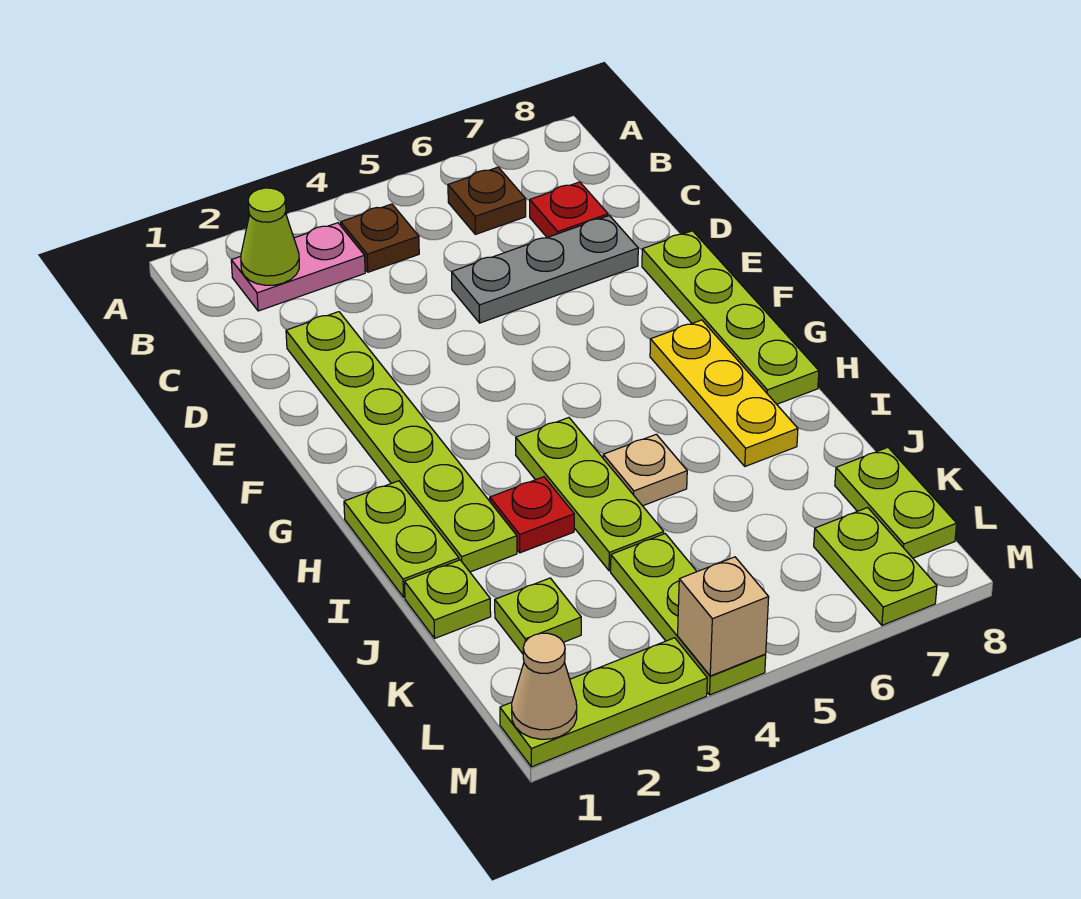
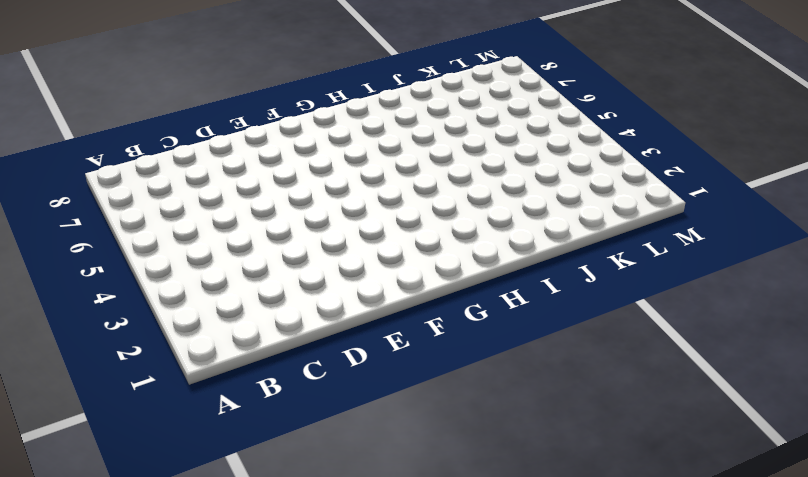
none -> pink plate B2:B3 level 1
none -> brown plate B4 level 1
none -> brown plate B6 level 1

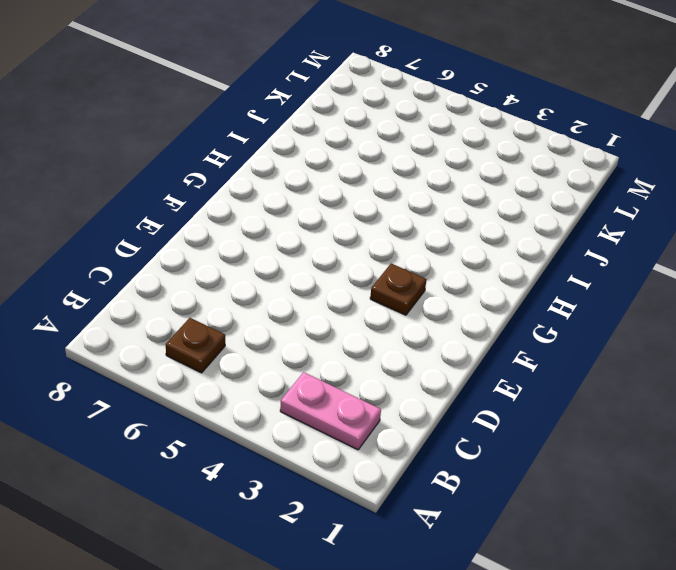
brown plate F3 level 1 -> brown plate B4 level 1
none -> red plate C7 level 1
none -> lime plate D2:I2 level 1
none -> grey plate D5:D7 level 1

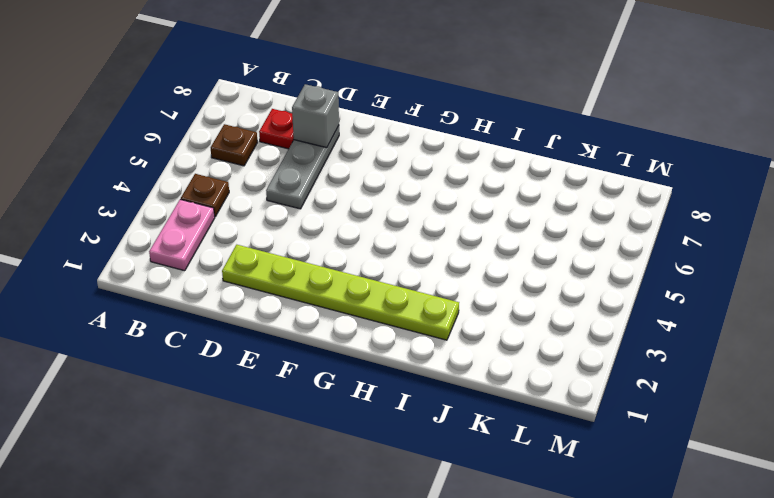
grey brick D7 level 2 -> none
none -> lime plate E8:H8 level 1
none -> yellow plate G7:I7 level 1
none -> lime plate H1:I1 level 1

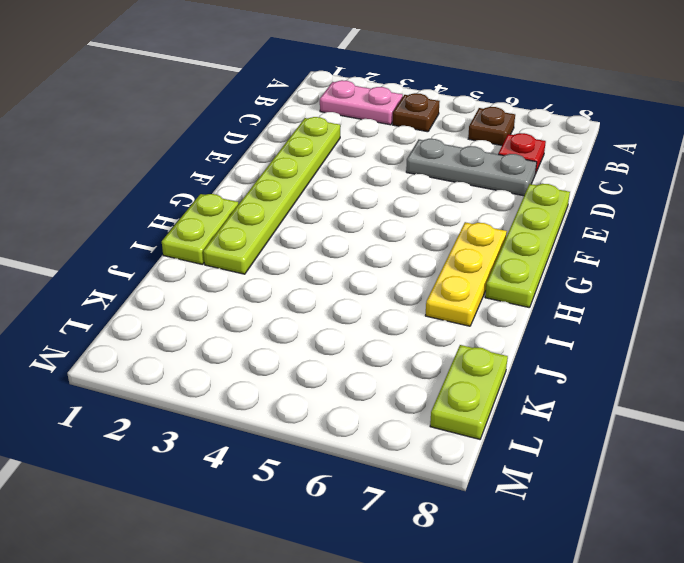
none -> lime plate H4:J4 level 1
none -> red plate I3 level 1
none -> tan plate I5 level 1

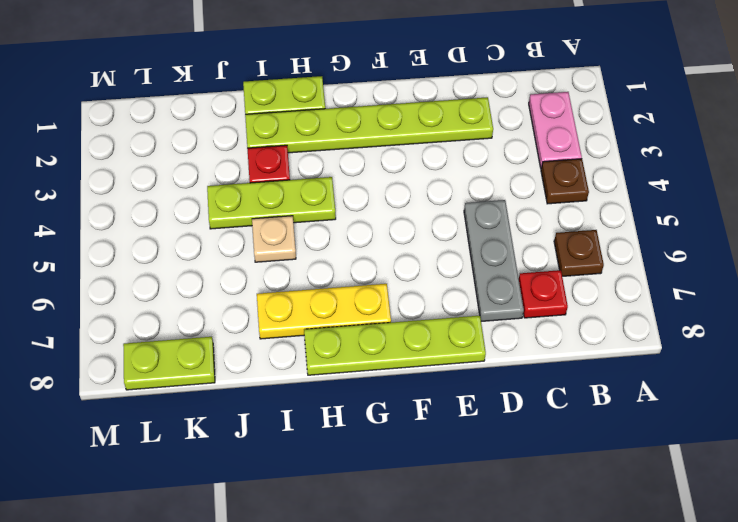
none -> lime plate J1 level 1
none -> lime plate K2 level 1
none -> lime plate K4:M4 level 1

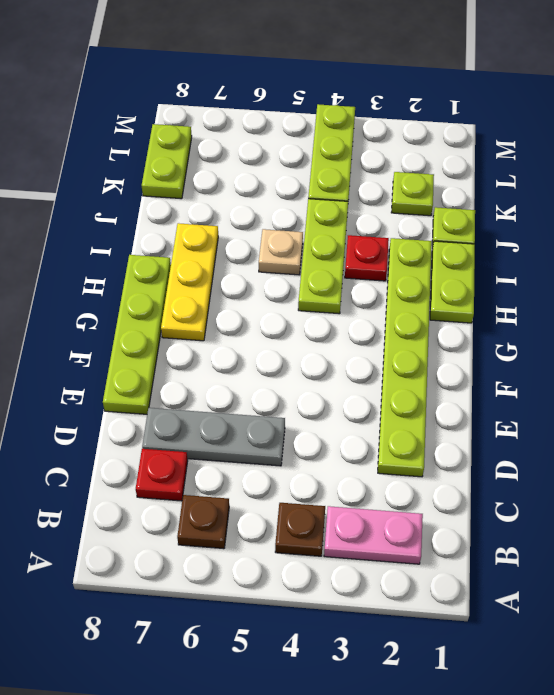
none -> lime plate L7:M7 level 1
none -> lime plate M1:M3 level 1
none -> lime cone B2 level 2

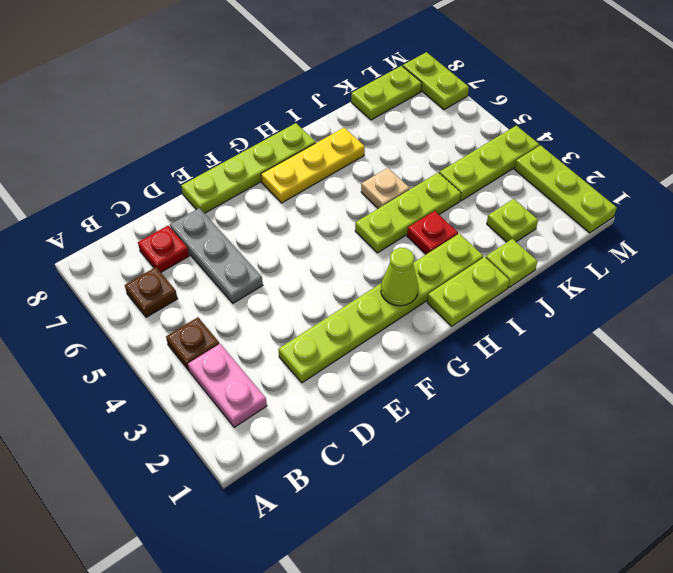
lime cone G2 level 2 -> lime cone B2 level 2
lime plate M7:M8 level 1 -> lime plate L7:M7 level 1
none -> tan cone M1 level 2
none -> tan brick M4 level 2

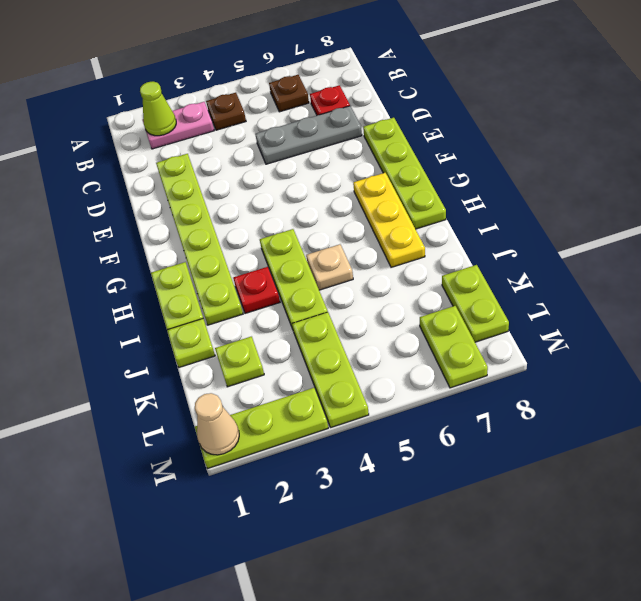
none -> tan brick M4 level 2

